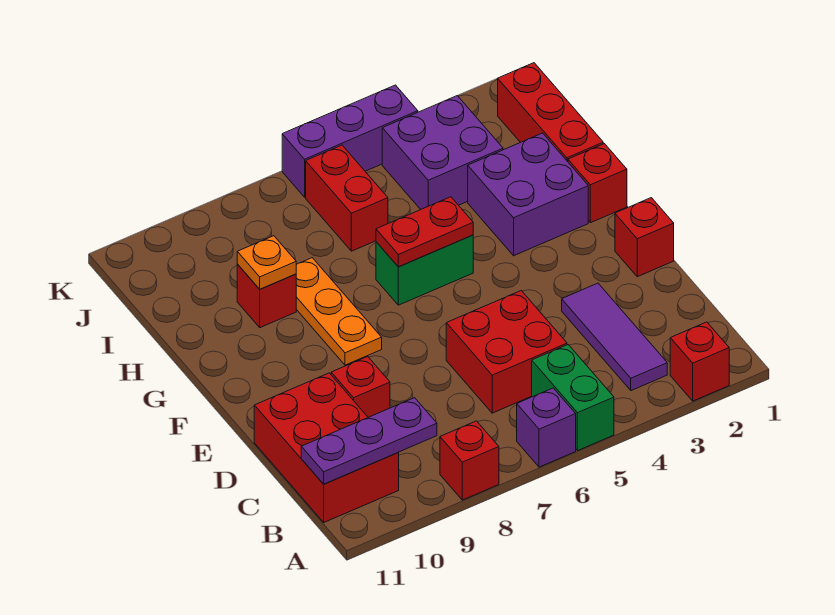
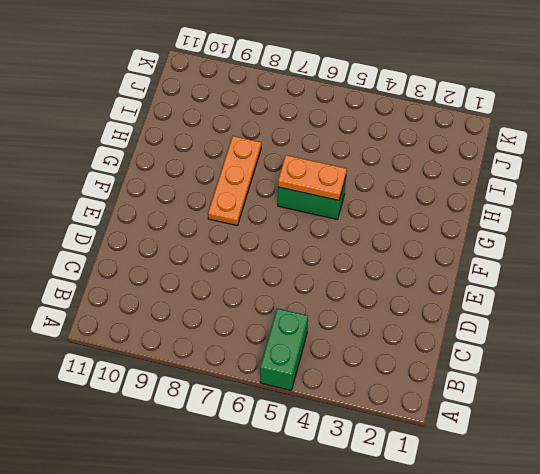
orange plate G5:G6 level 2 -> red plate G5:G6 level 2
none -> red brick A2 level 1
none -> purple brick A6 level 1
none -> red brick A8 level 1

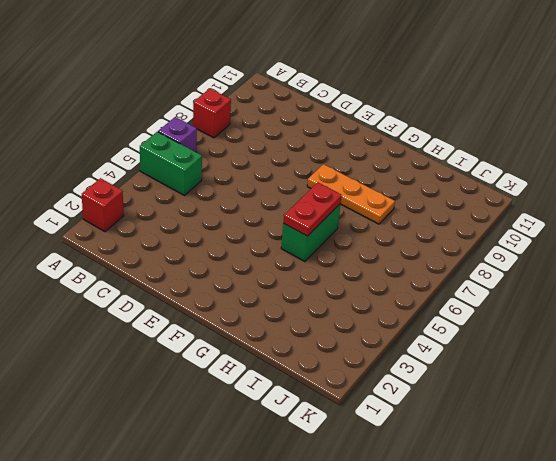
none -> purple tile B3:D3 level 1
none -> red brick B10:D11 level 1
none -> red brick C5:D6 level 1

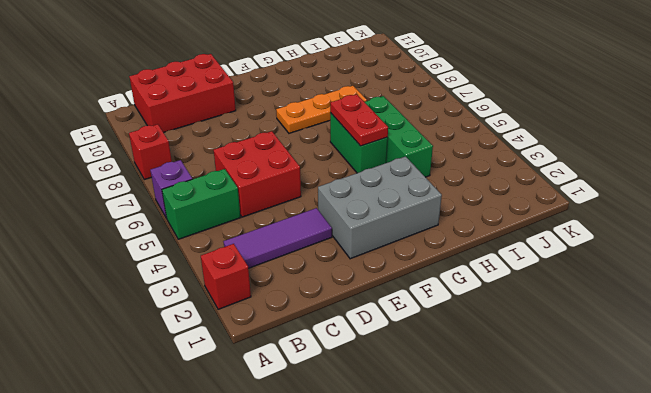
grey brick E2:G3 level 1 -> purple brick G2:H3 level 1
green brick H4:H6 level 1 -> none
none -> red brick D9 level 1
none -> red brick E1 level 1
none -> red brick G1 level 1

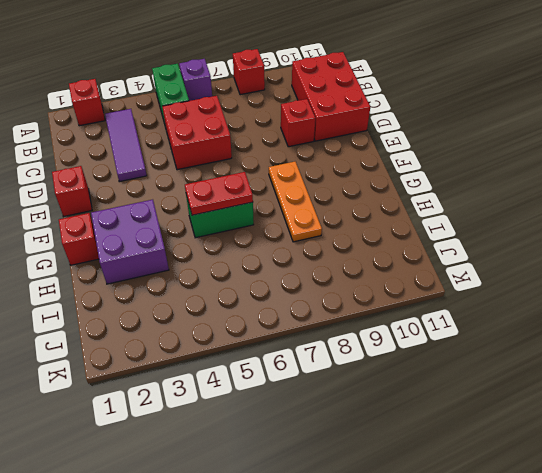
none -> red brick H1:J1 level 1
none -> red brick H9 level 1
none -> purple brick I3:J4 level 1

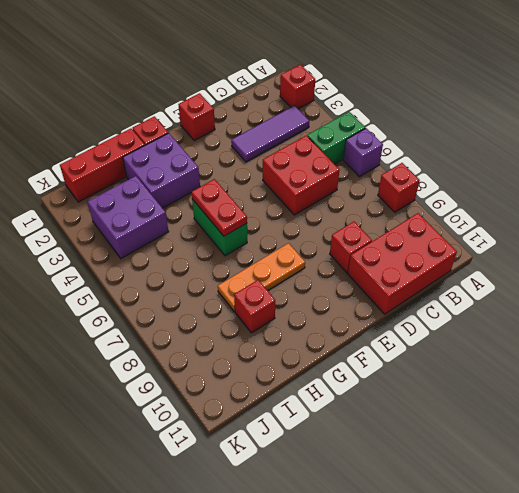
none -> red brick I6:J6 level 1
none -> purple brick K4:K6 level 1
none -> purple plate B9:B11 level 2

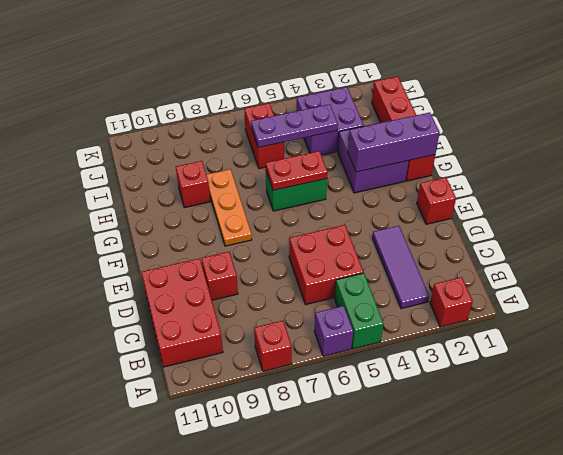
purple brick G1:G3 level 2 -> purple brick K4:K6 level 1
purple plate I4:I6 level 2 -> purple plate B9:B11 level 2
none -> orange plate H9 level 2

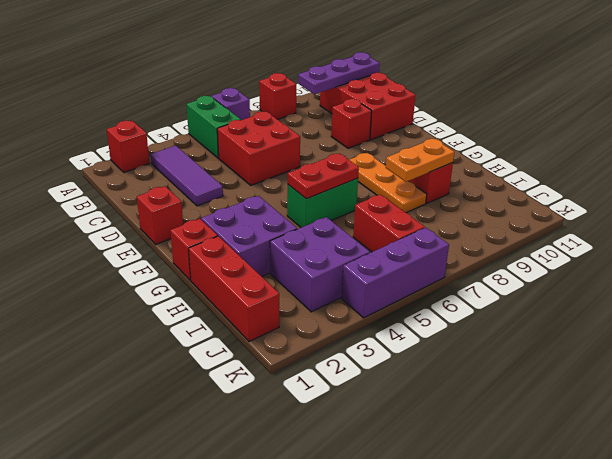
orange plate H8:H9 level 2 -> orange plate H9 level 2

